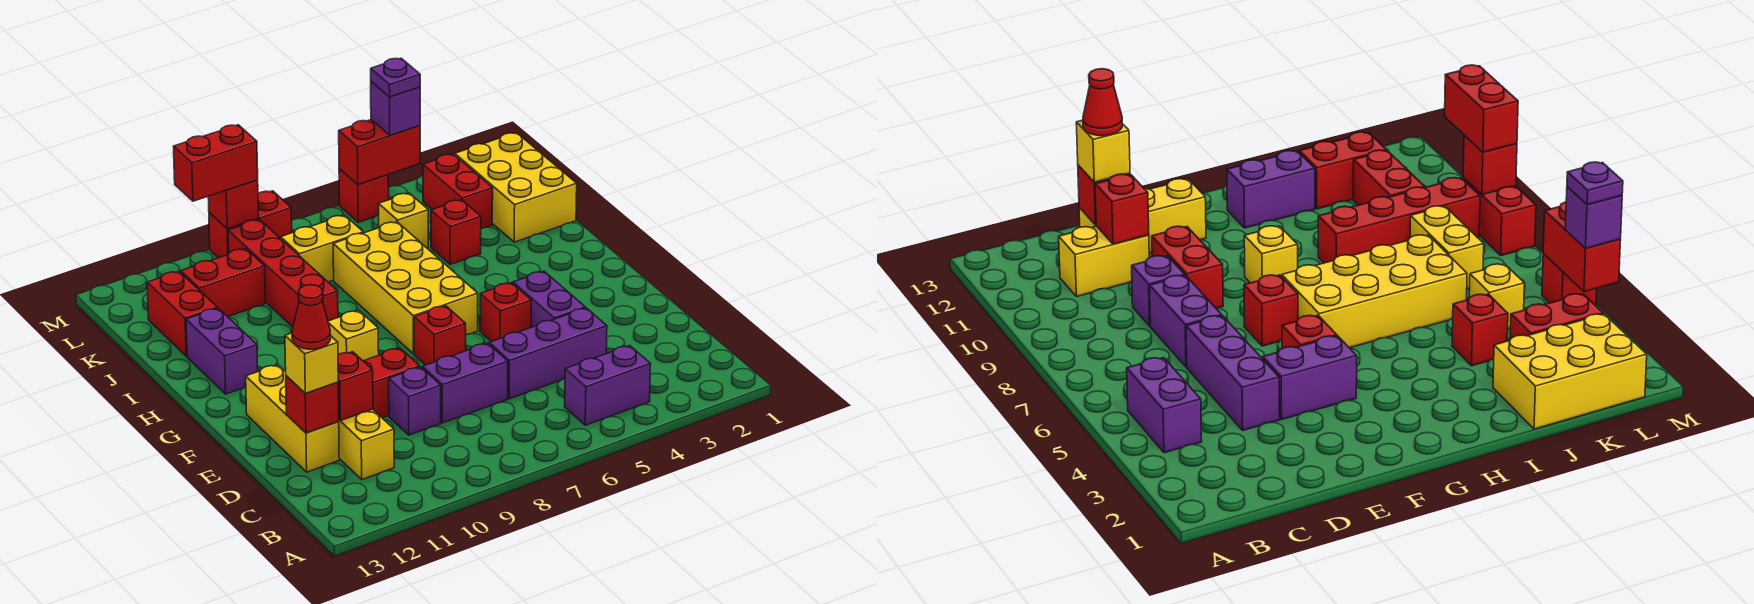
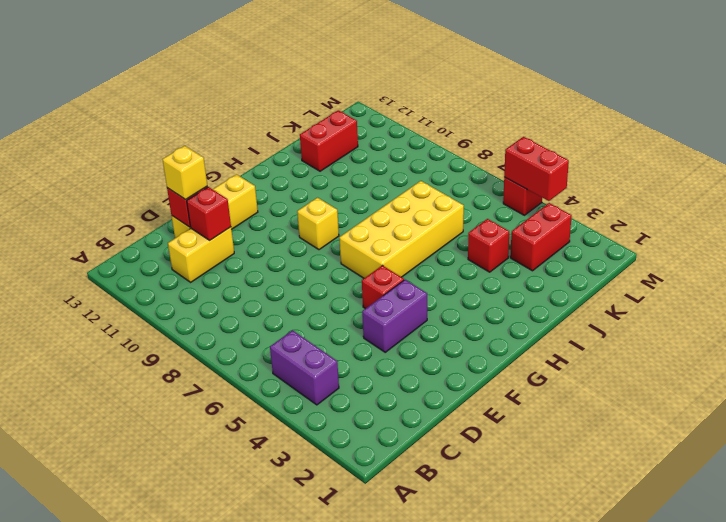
none -> purple brick D4:D6 level 1
none -> purple brick D7:D8 level 1
none -> purple brick D9 level 1
none -> red brick E9:E10 level 1

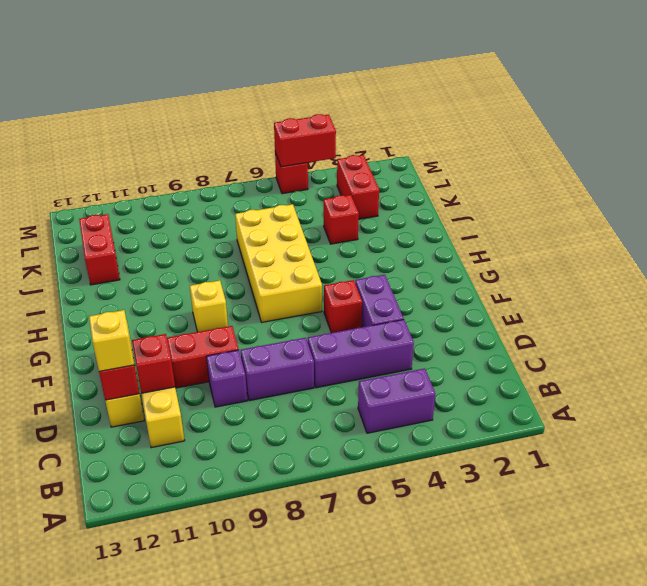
none -> red brick F7 level 1
none -> purple brick H12:I12 level 1
none -> red brick I9:L9 level 1
none -> yellow brick J1:L2 level 1

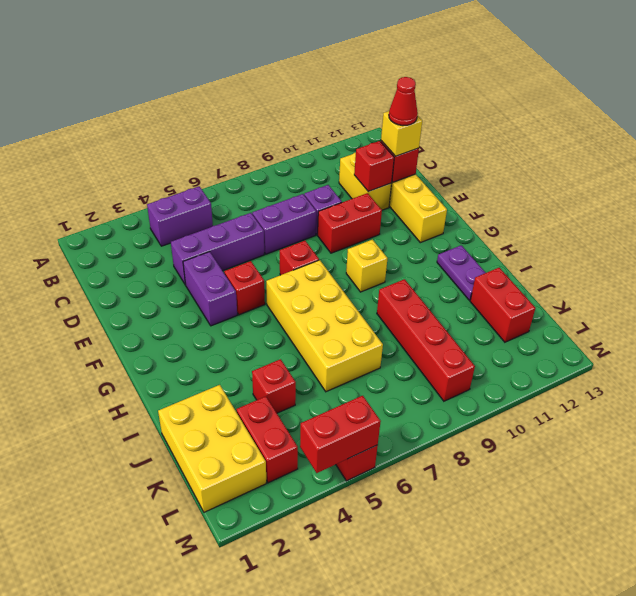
purple plate H12:I12 level 1 -> purple brick H12:I12 level 1
none -> yellow brick K5 level 1
none -> yellow brick K7:K8 level 1
none -> red brick K10:K11 level 1
none -> red brick M8:M9 level 1

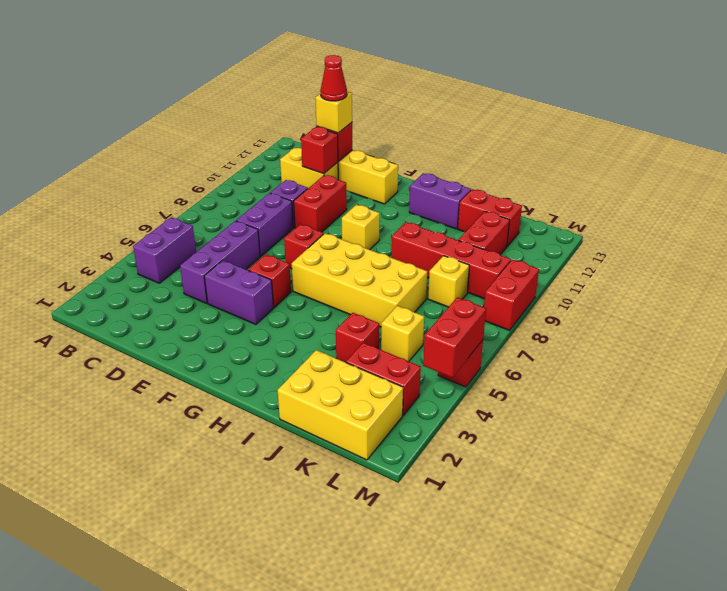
yellow brick K8 level 1 -> yellow brick K7:K8 level 1
none -> red brick M9 level 2
none -> purple brick M4 level 3
none -> red brick M9:M10 level 3
none -> purple plate M4 level 4

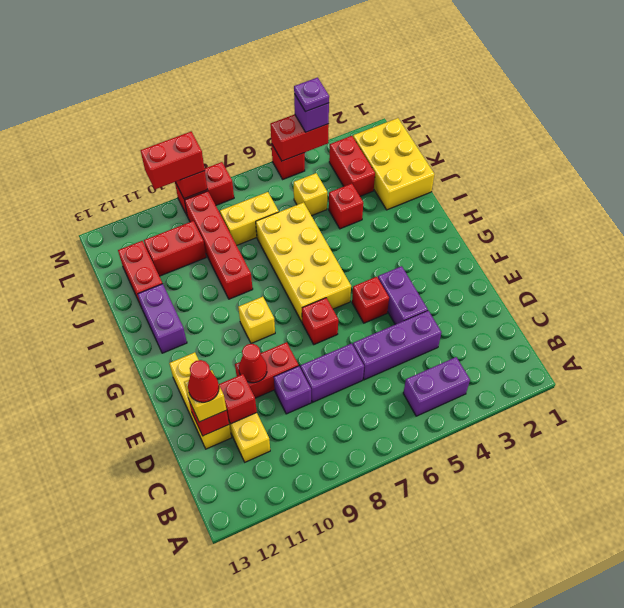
red cone E10 level 2 -> none

